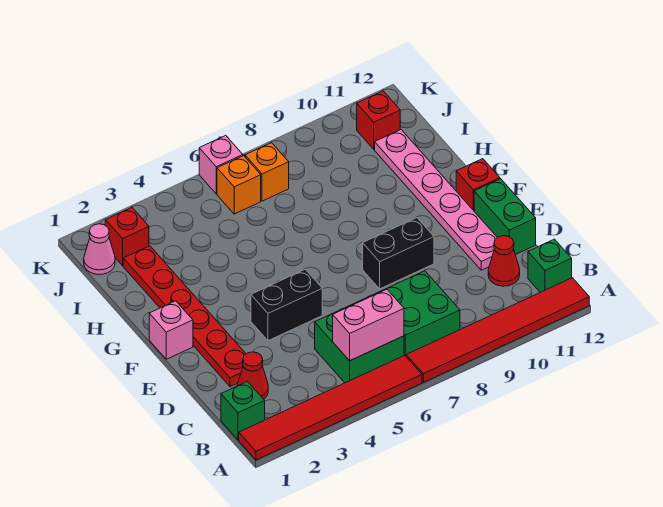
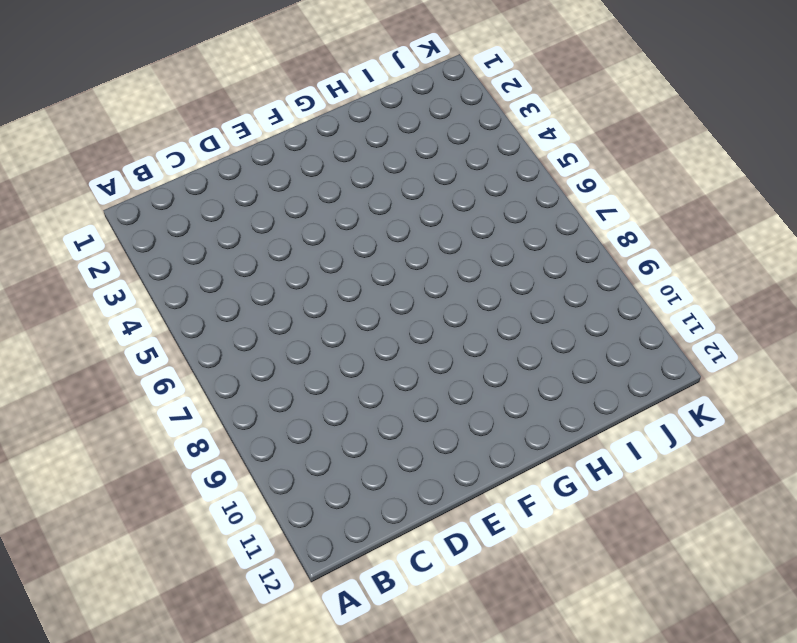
none -> red tile A1:A6 level 1
none -> red tile A7:A12 level 1
none -> green brick B1 level 1

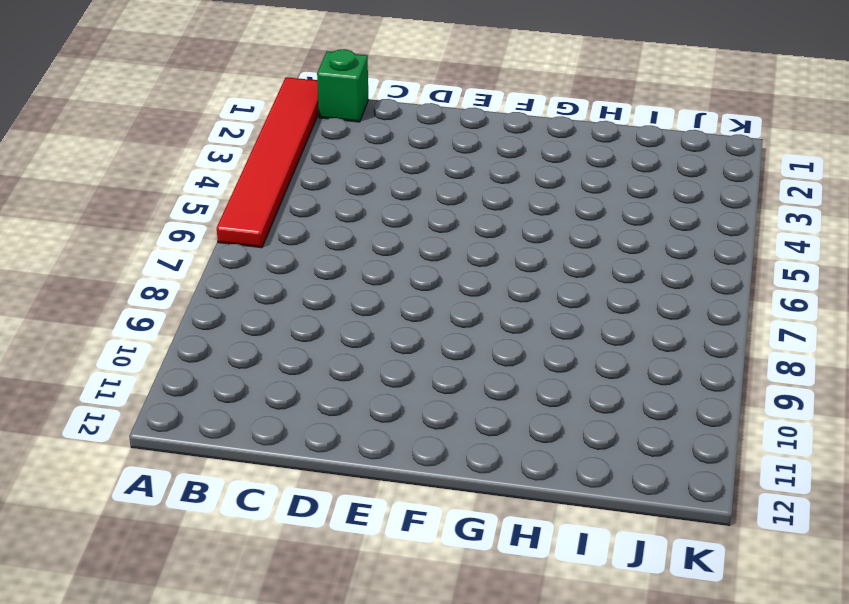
none -> red tile A7:A12 level 1
none -> green brick B5:C6 level 1
none -> green brick B7:C8 level 1

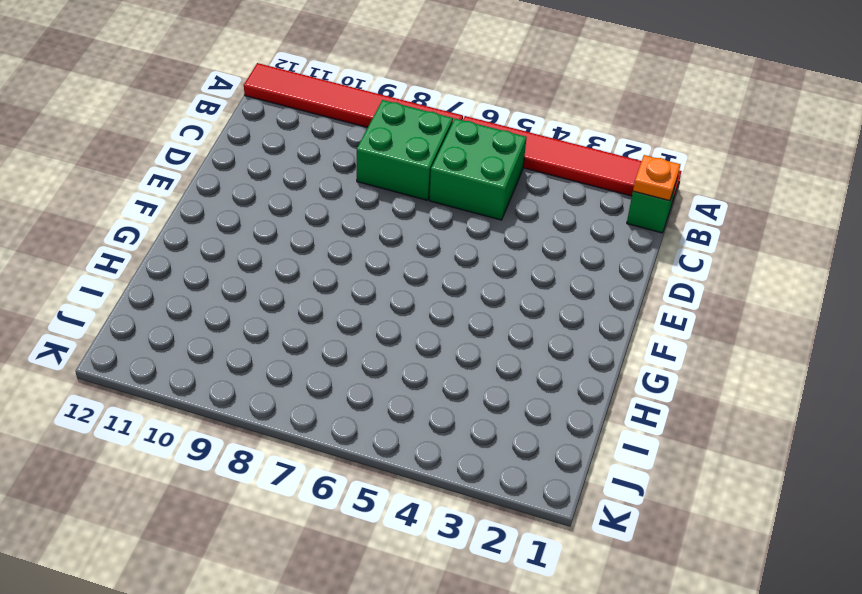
orange plate B1 level 2 -> none
none -> green brick B12 level 1
none -> red cone C2 level 1
none -> red cone C11 level 1

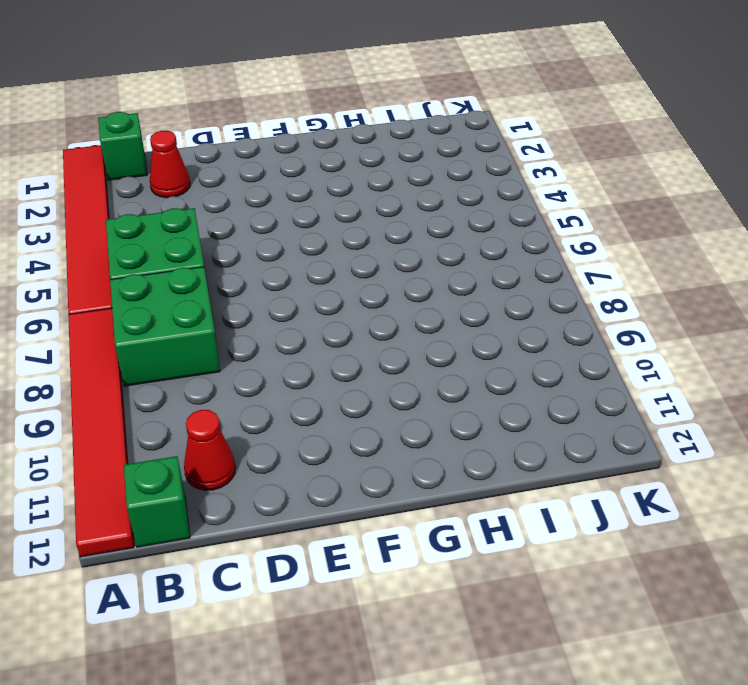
none -> red plate D2:I2 level 1
none -> pink plate D11:I11 level 1
none -> green brick D12:E12 level 1

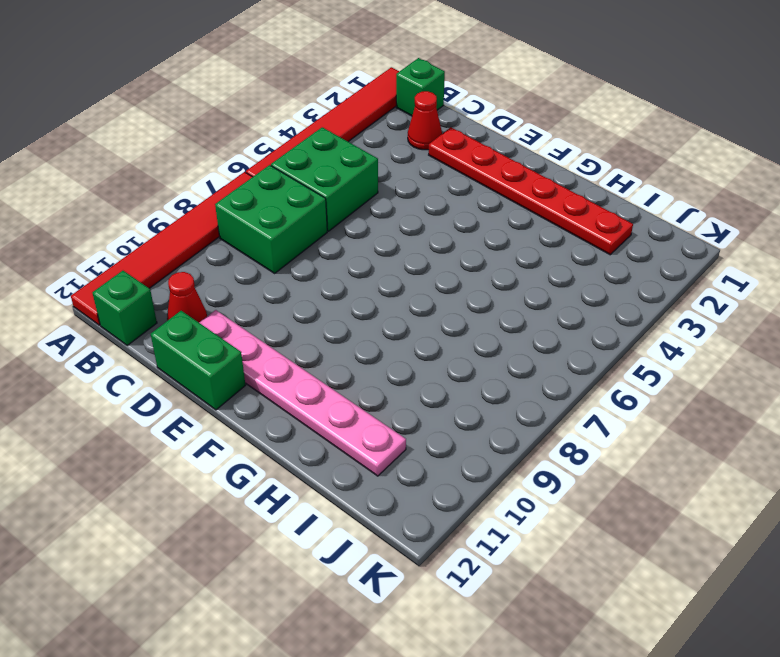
none -> black brick E4:E5 level 1
none -> black brick E8:E9 level 1
none -> pink brick F1 level 1

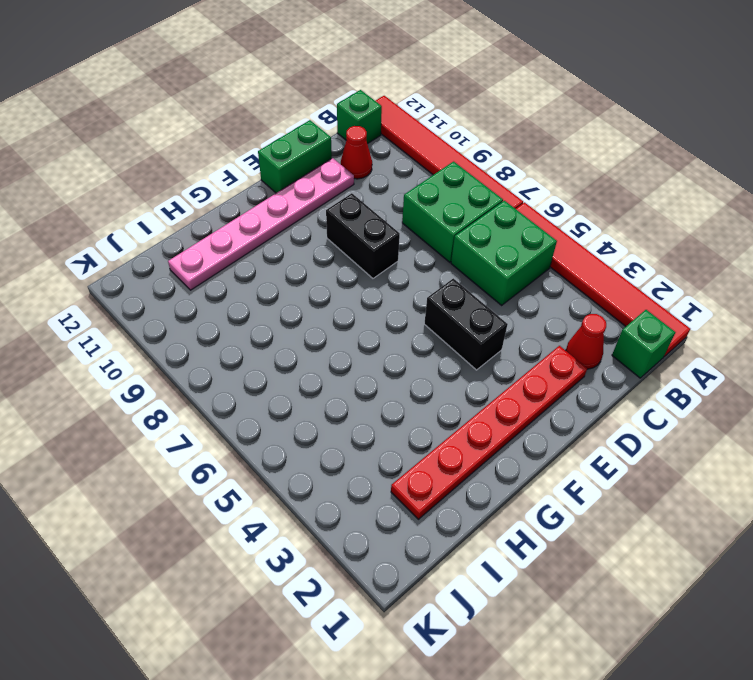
none -> pink brick F1 level 1
none -> red brick F12 level 1
none -> pink cone J1 level 1

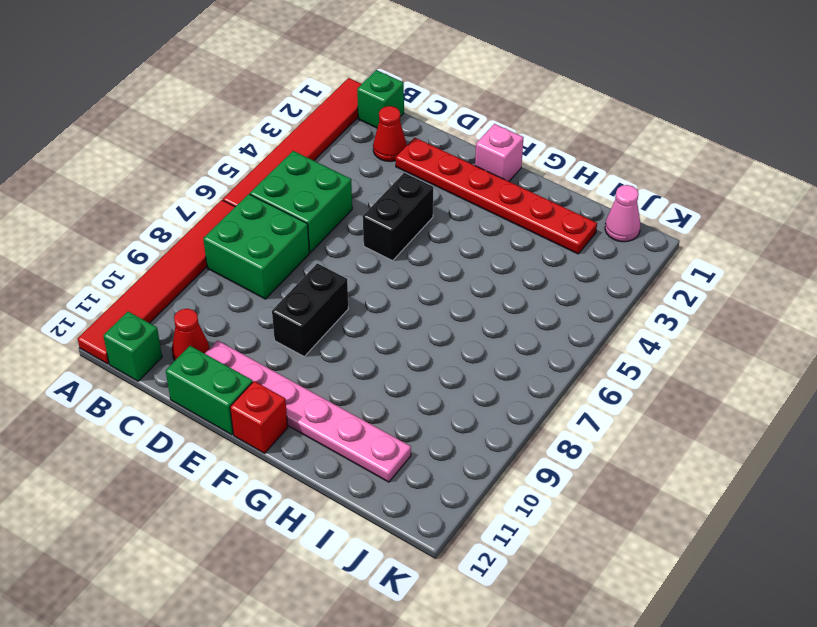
none -> red brick J2 level 1
none -> orange brick J6 level 1
none -> orange brick J7 level 1

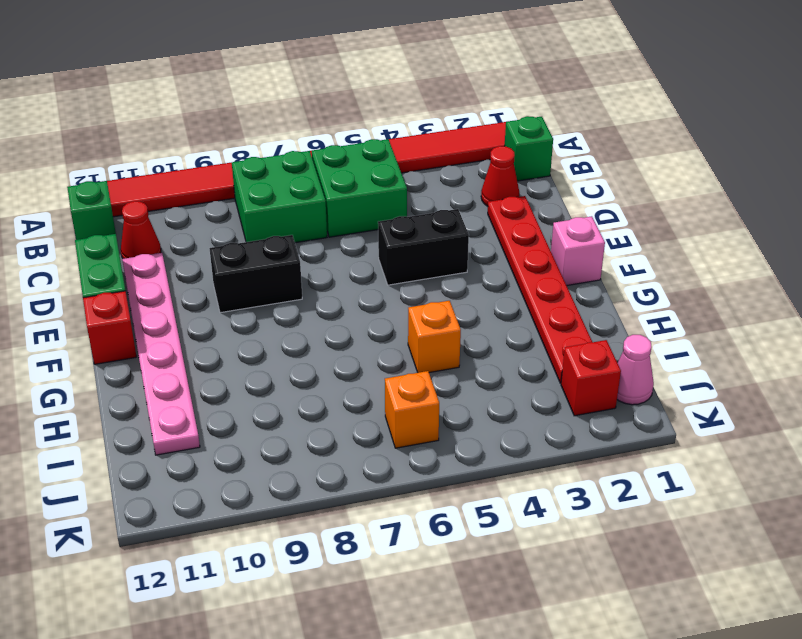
orange brick H5 level 1 -> orange brick J7 level 1
none -> red brick J11 level 1
none -> pink brick K6 level 1
none -> pink brick B5:B6 level 2

